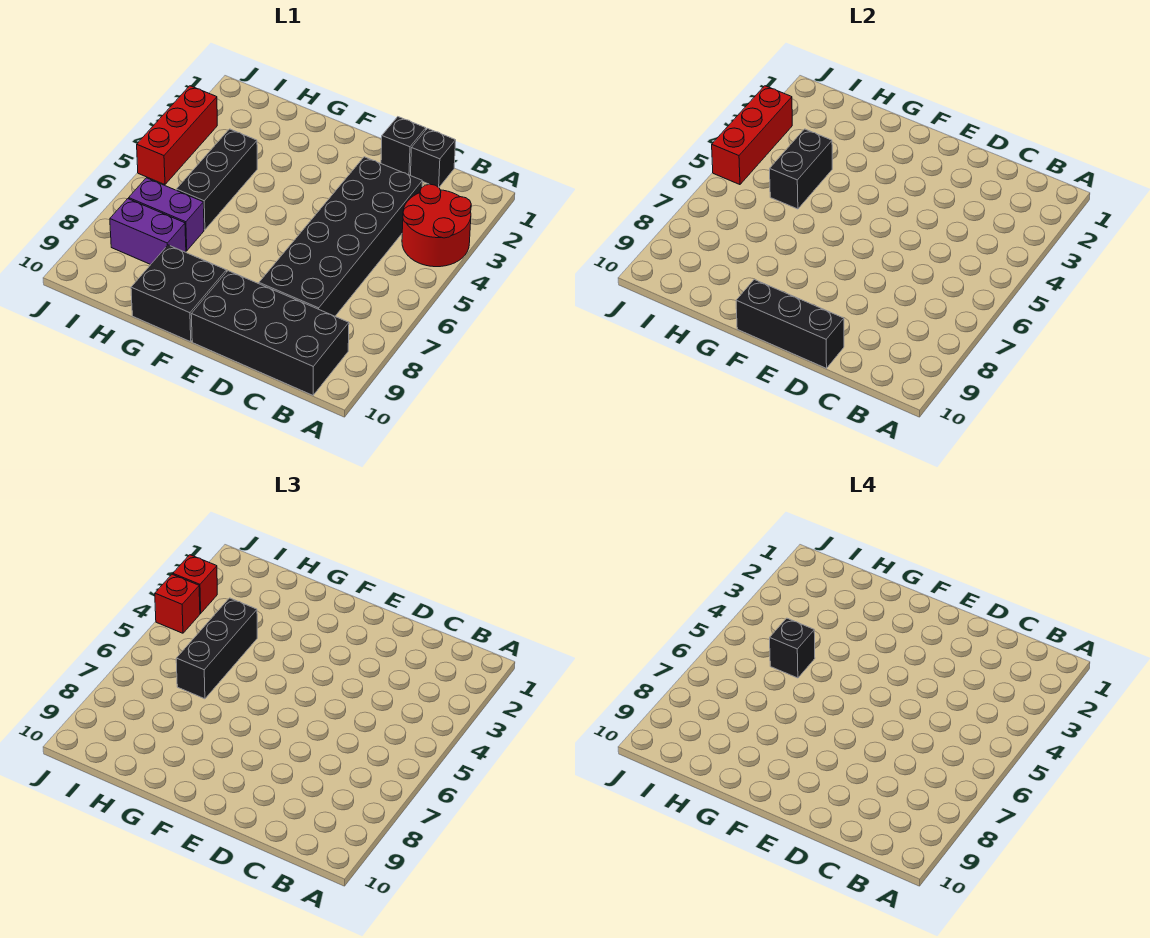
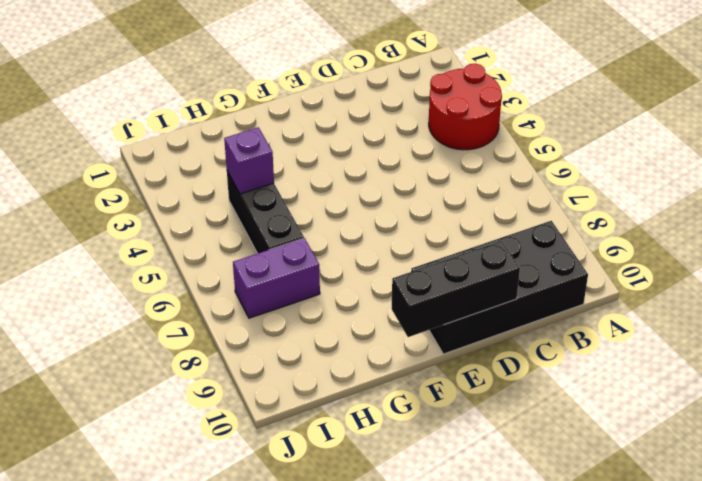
purple brick H4 level 2 -> black brick H4:H5 level 2
none -> black brick C1 level 1
none -> black brick C3:D8 level 1
none -> black brick D1 level 1

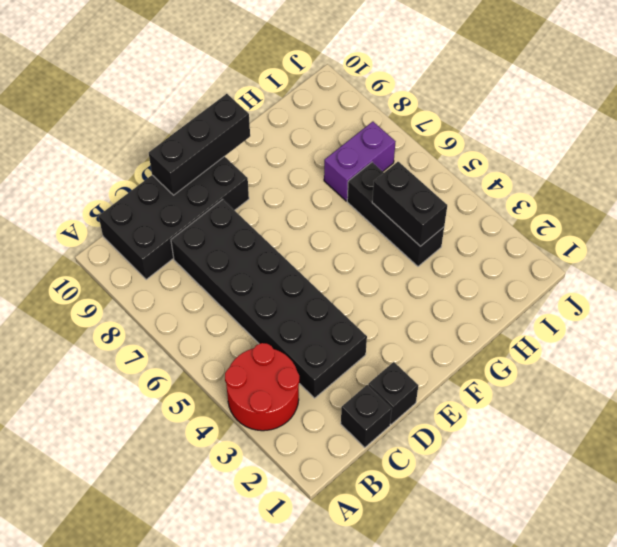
none -> black brick F9:G10 level 1
none -> purple brick H8:I8 level 1
none -> red brick J3:J5 level 1

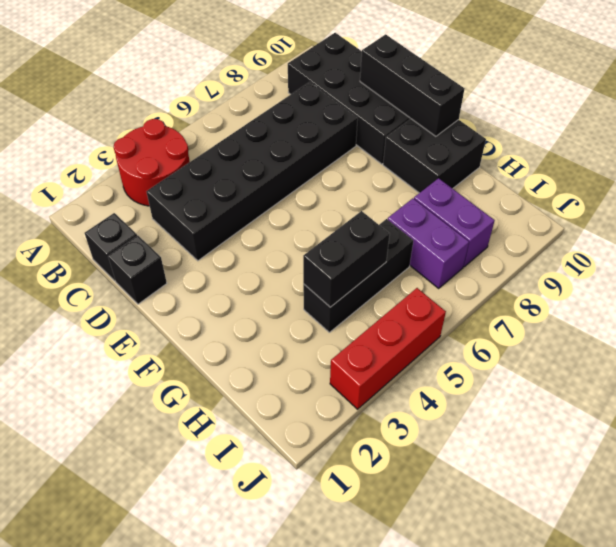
none -> red brick J3:J5 level 2
none -> black brick H4:H6 level 3
none -> red brick J3 level 3

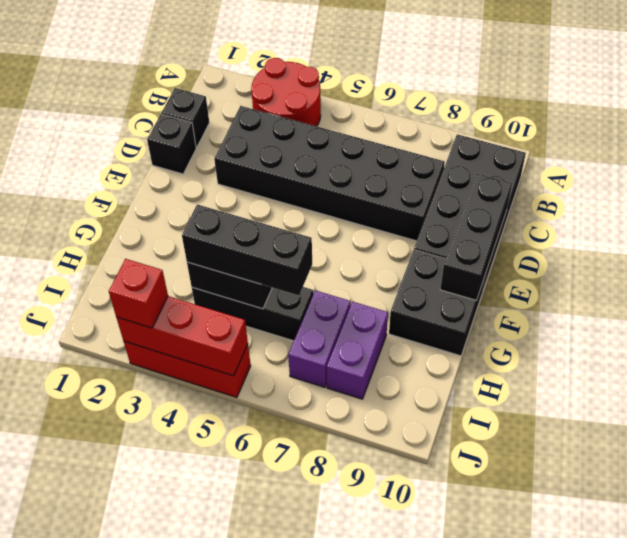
none -> red brick J4 level 3
none -> black brick H5 level 4

